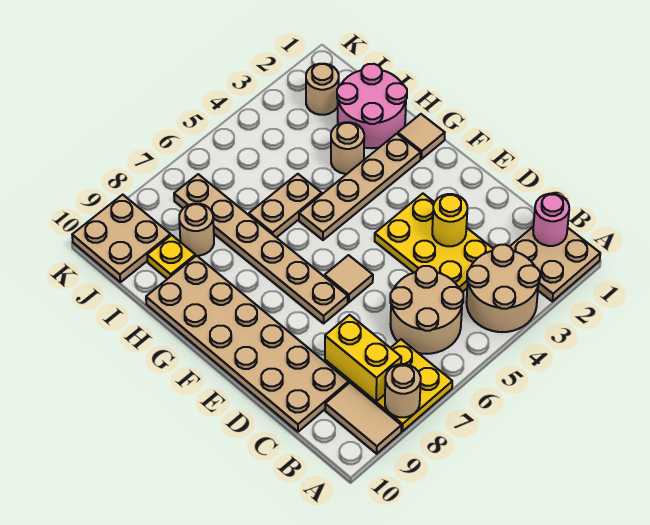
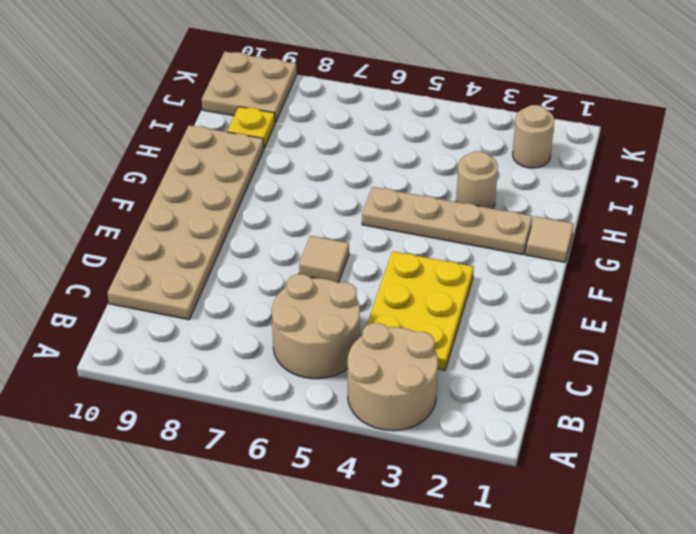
none -> tan plate A1:B2 level 1
none -> yellow plate A7:B8 level 1
none -> tan tile A9:B9 level 1

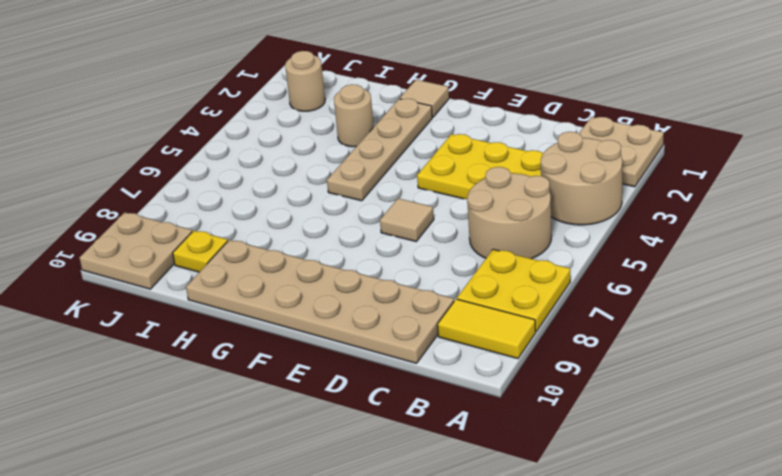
yellow tile A9:B9 level 1 -> tan tile A9:B9 level 1
none -> tan plate E7:J7 level 1
none -> pink round brick H1:I2 level 1
none -> tan plate H5:H6 level 1

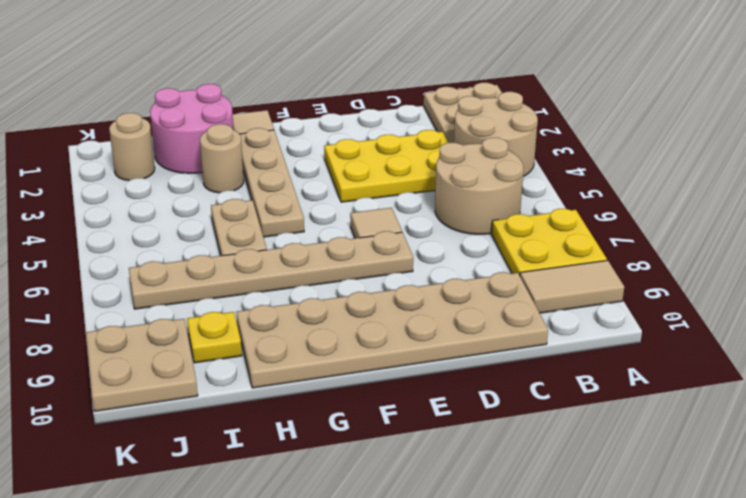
none -> tan round brick I8 level 1
none -> tan round brick A8 level 2
none -> pink round brick B1 level 2

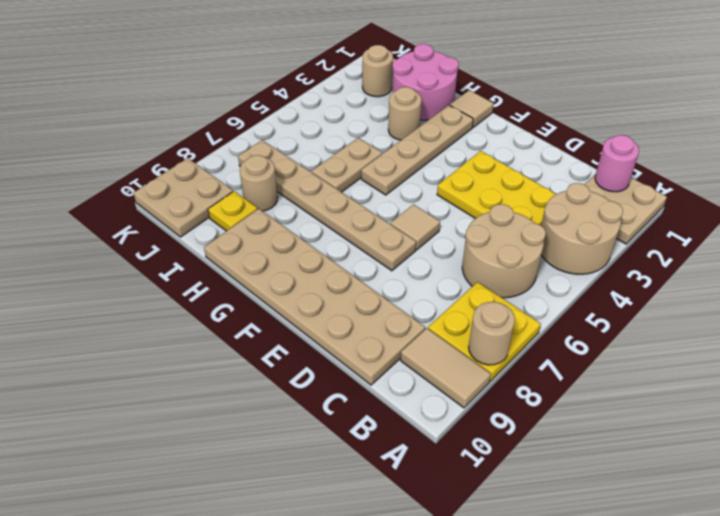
none -> yellow brick B8:C8 level 2
none -> yellow round brick D3 level 2

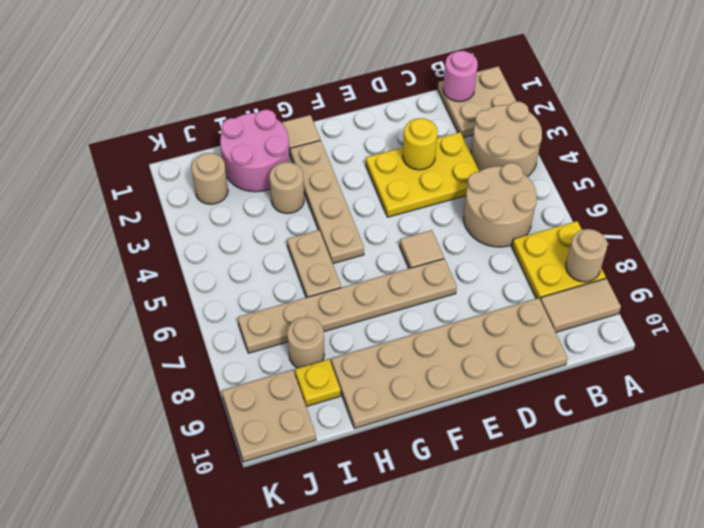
none -> yellow brick B8:C8 level 2

